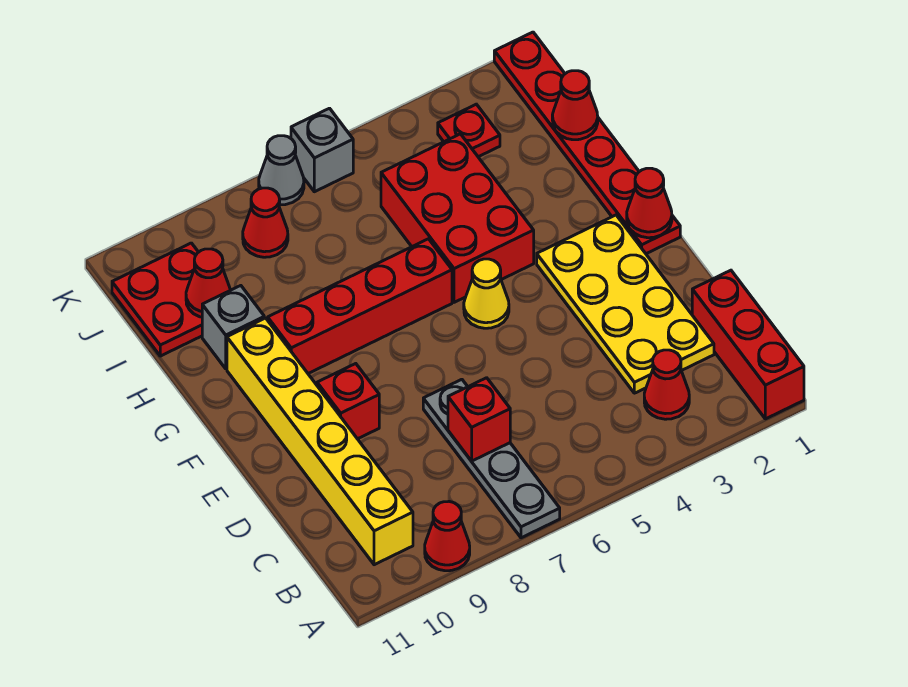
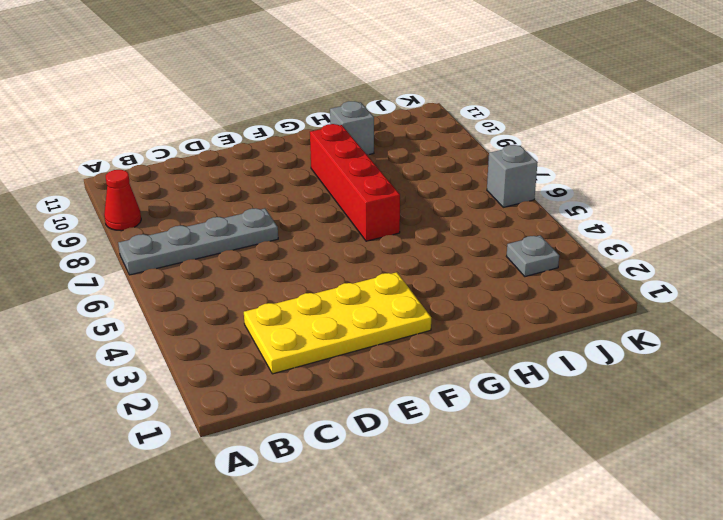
grey plate J3 level 1 -> red plate J3 level 1
none -> red brick A1:C1 level 1
none -> red cone B3 level 1
none -> yellow brick B10:G10 level 1

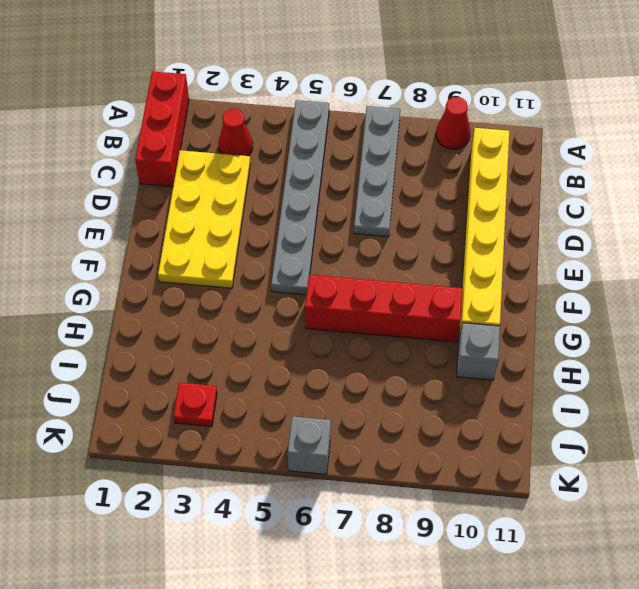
grey plate A5:F5 level 1 -> yellow cone F5 level 1
none -> red brick E9 level 1
none -> red plate F1:K1 level 1
none -> red brick G4:I5 level 1

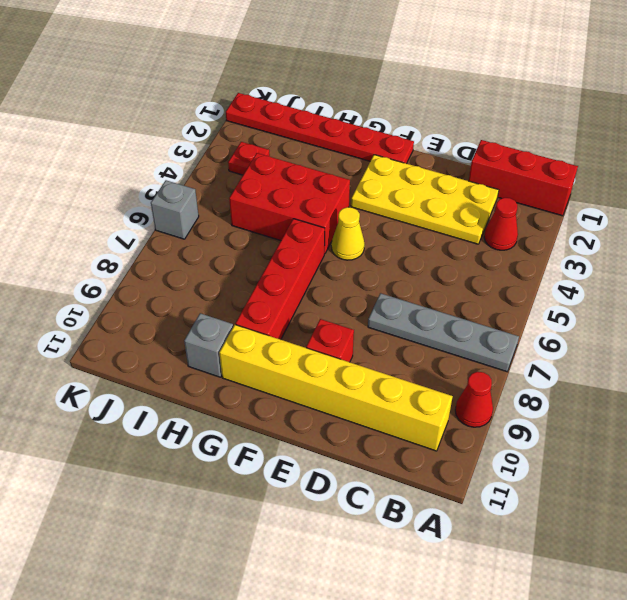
none -> red plate I10:J11 level 1
none -> red cone J8 level 1
none -> grey cone K7 level 1

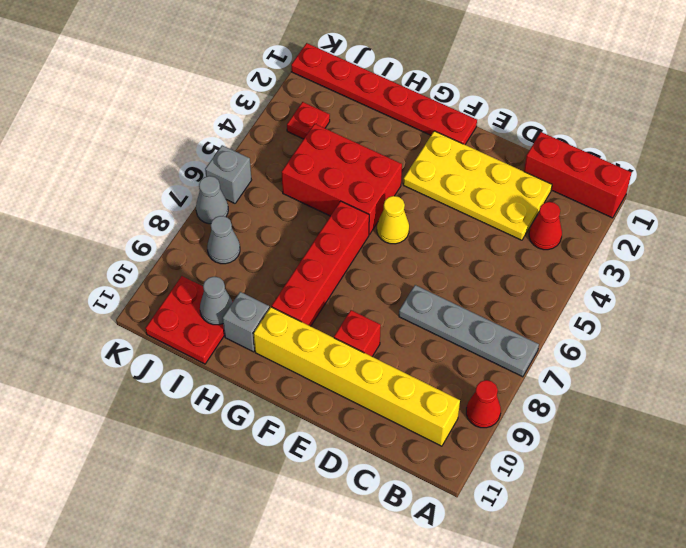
grey cone I10 level 2 -> red cone I10 level 2
grey cone J8 level 1 -> red cone J8 level 1
none -> red brick C7 level 2
none -> red cone F1 level 2
none -> red cone I1 level 2

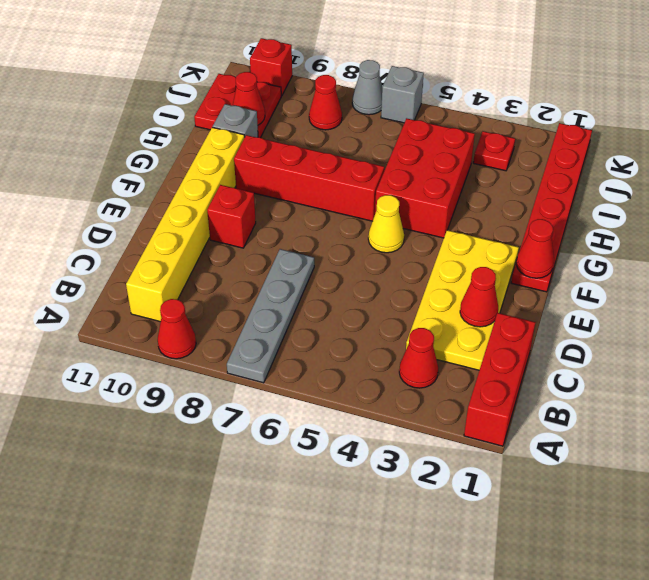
red cone D2 level 2 -> red cone I1 level 2
red brick K10 level 1 -> red brick C7 level 2

